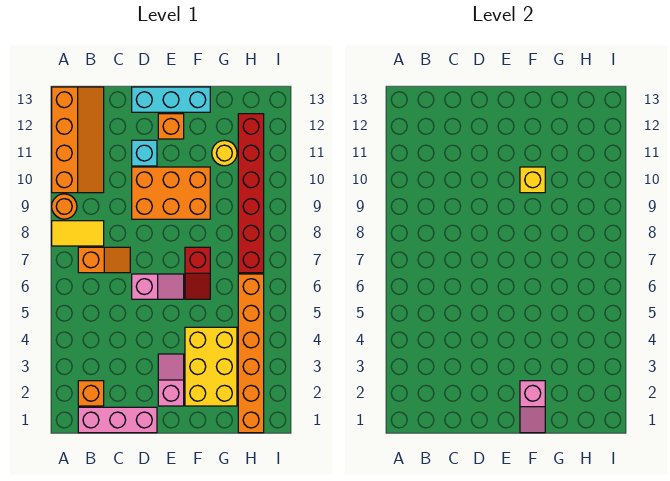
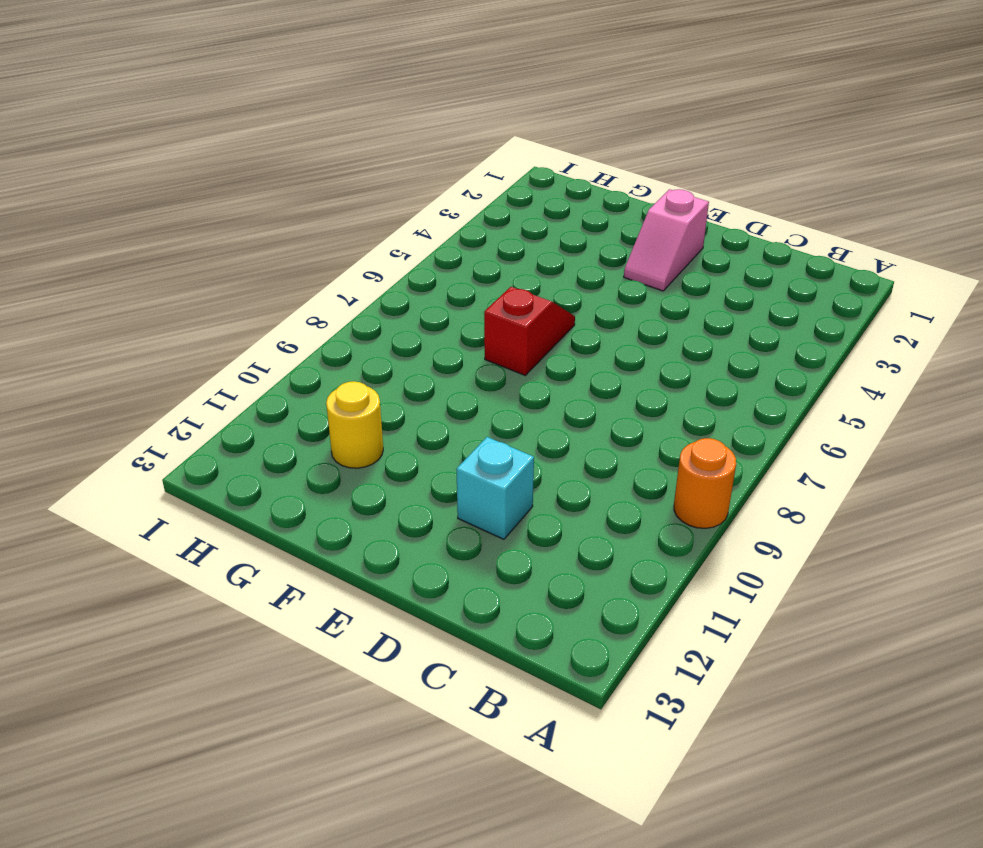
none -> yellow tile A8:B8 level 1
none -> orange slope A10:B13 level 1 top A
none -> pink brick B1:D1 level 1

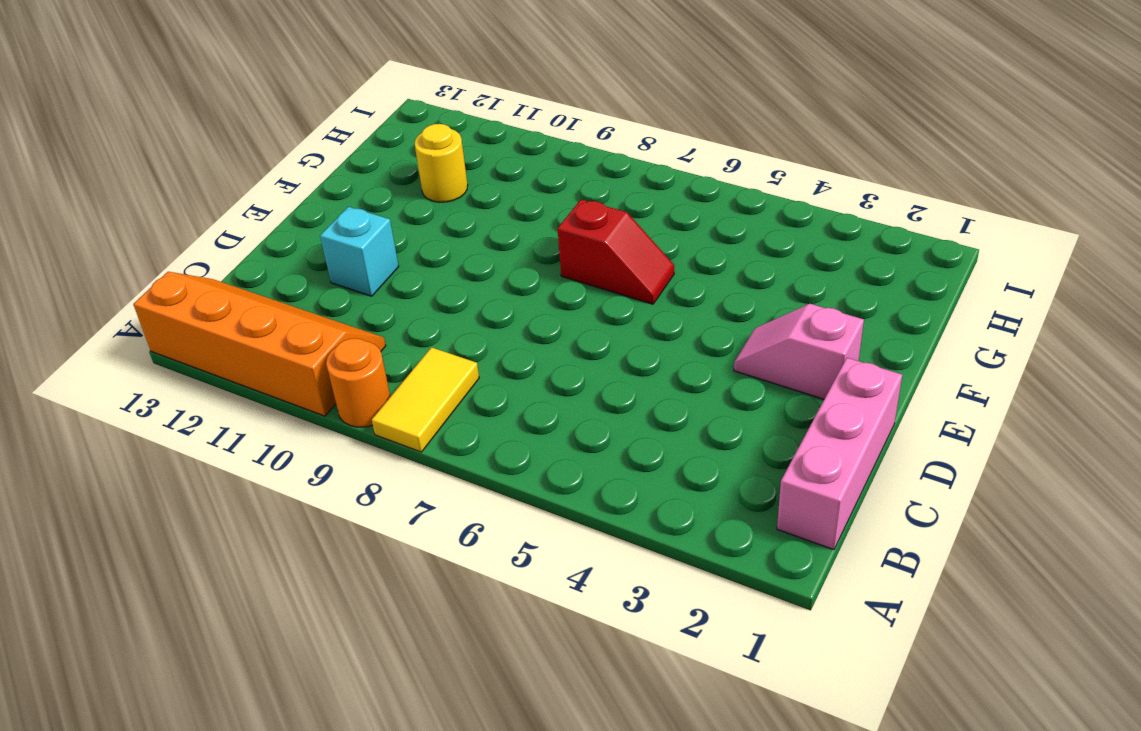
none -> orange brick B2 level 1
none -> orange slope B7:C7 level 1 top B
none -> pink slope D6:E6 level 1 top D

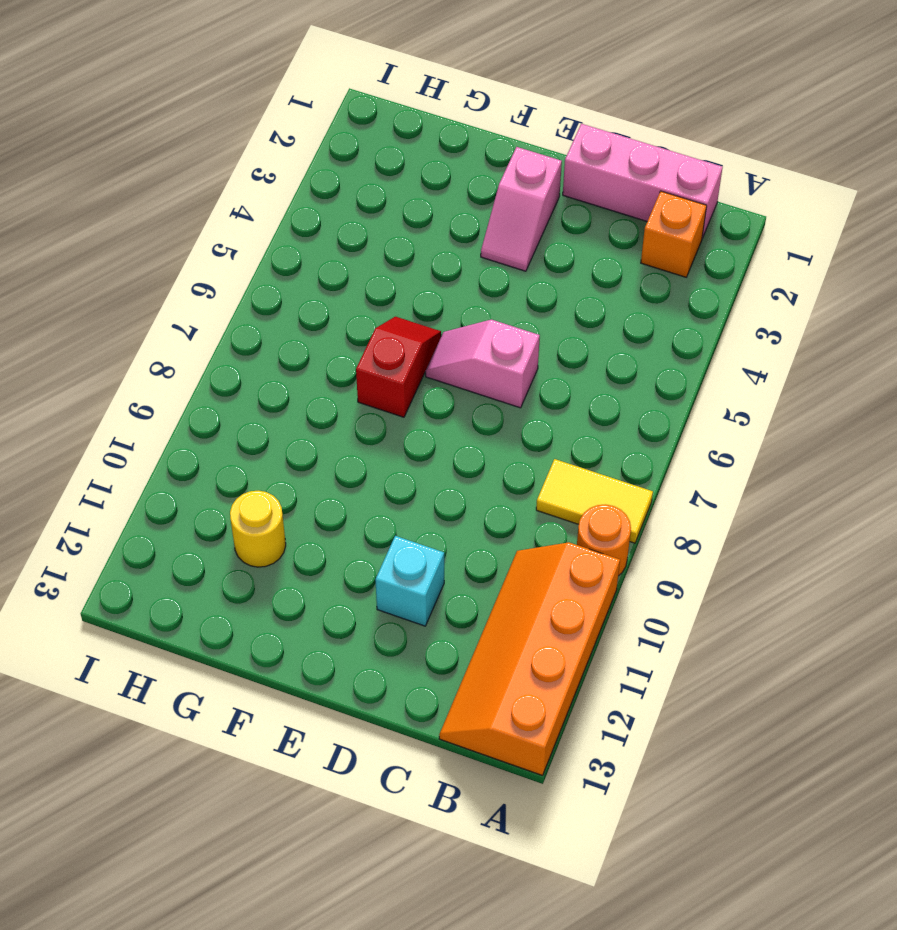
none -> orange slope B7:C7 level 1 top B
none -> orange brick D9:F10 level 1
none -> cyan brick D13:F13 level 1

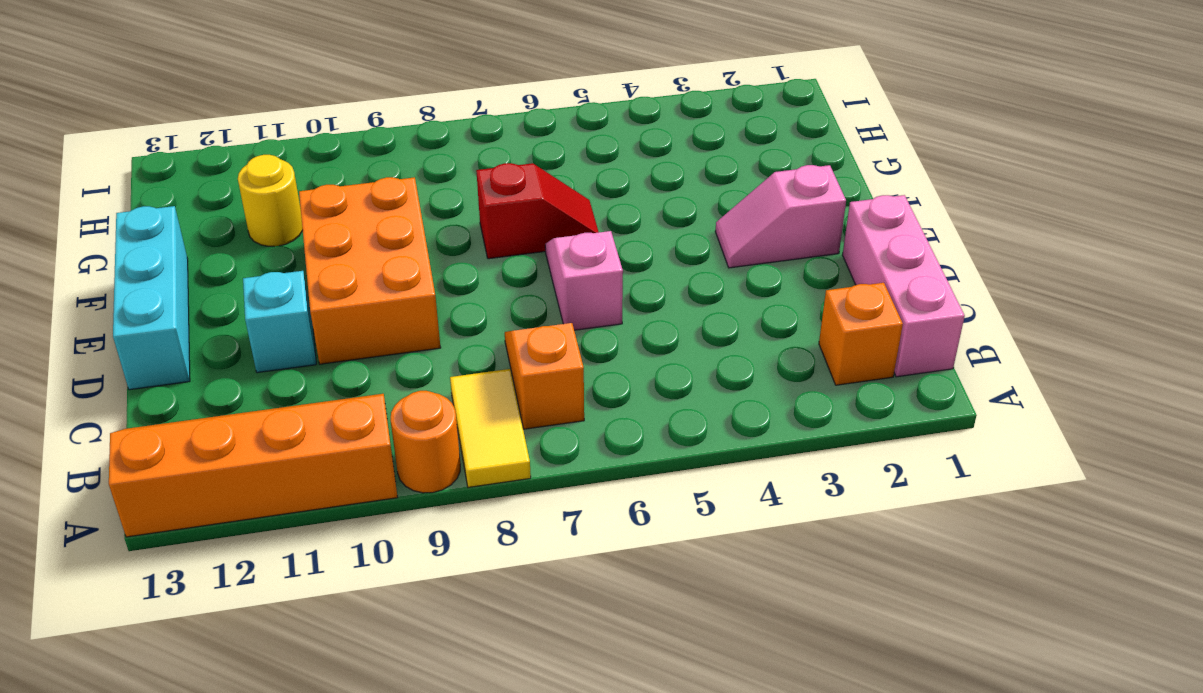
none -> orange brick E12 level 1
none -> yellow brick F2:G4 level 1
none -> orange brick H1:H6 level 1

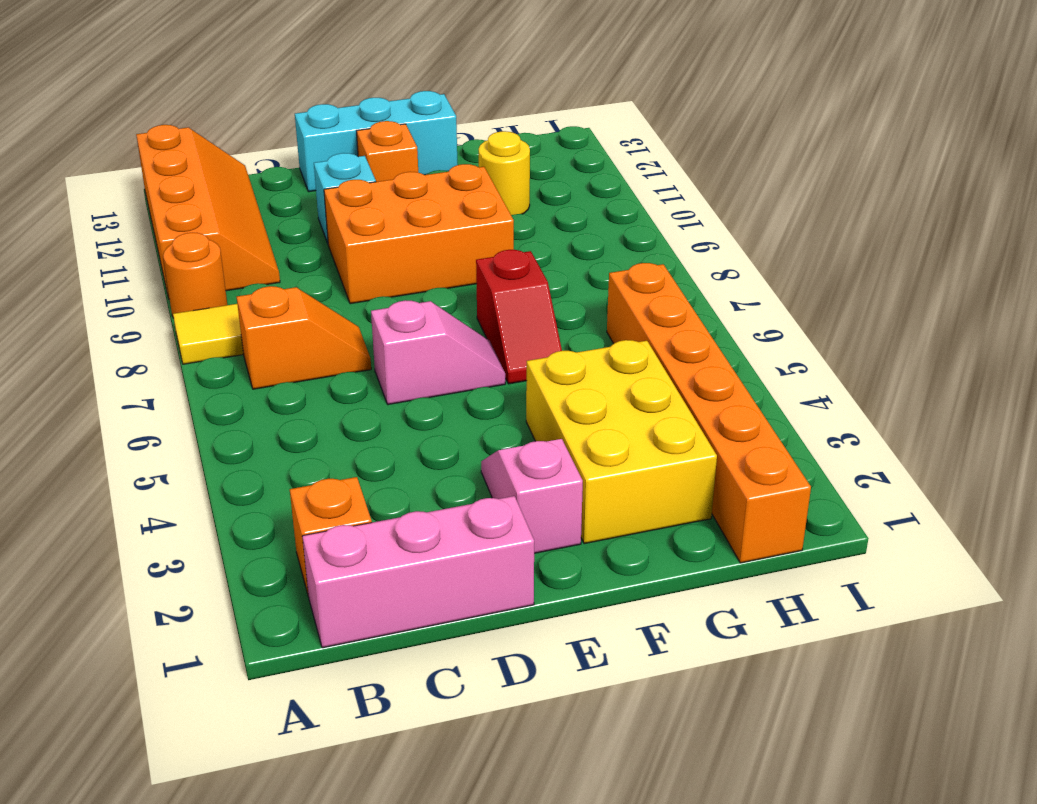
none -> red brick H7:H12 level 1
none -> pink slope F1:F2 level 2 top 2
none -> yellow brick F10 level 2

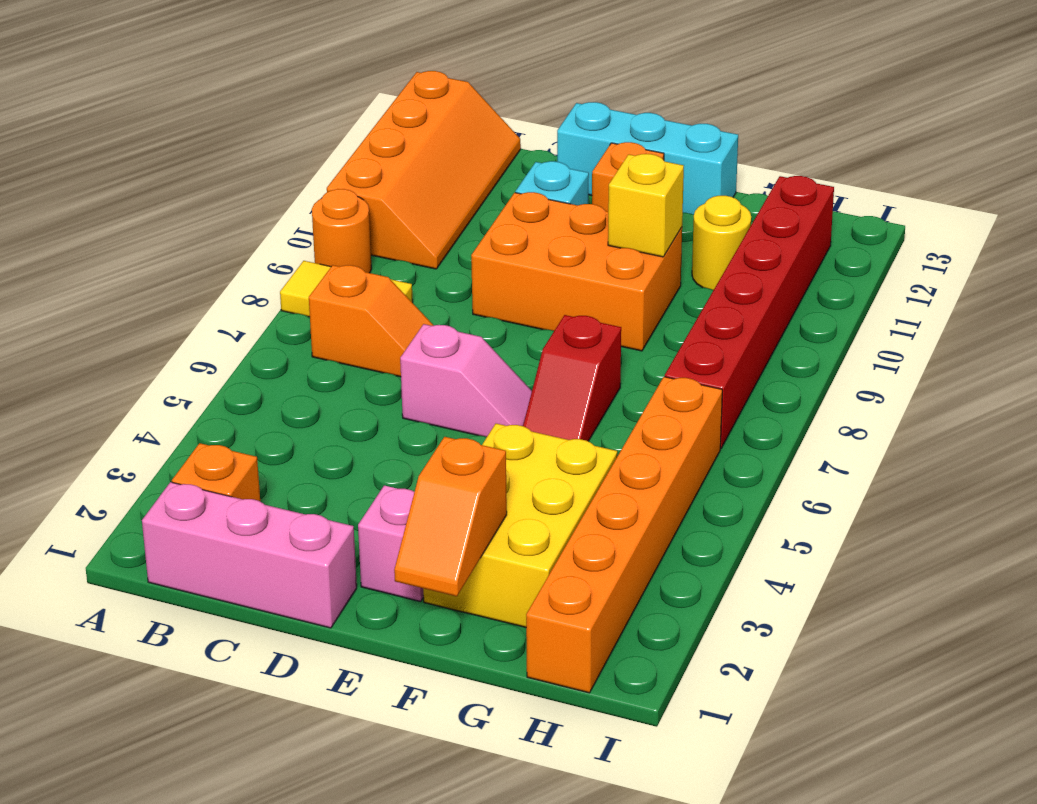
orange slope F1:F2 level 2 top 2 -> pink slope F1:F2 level 2 top 2

